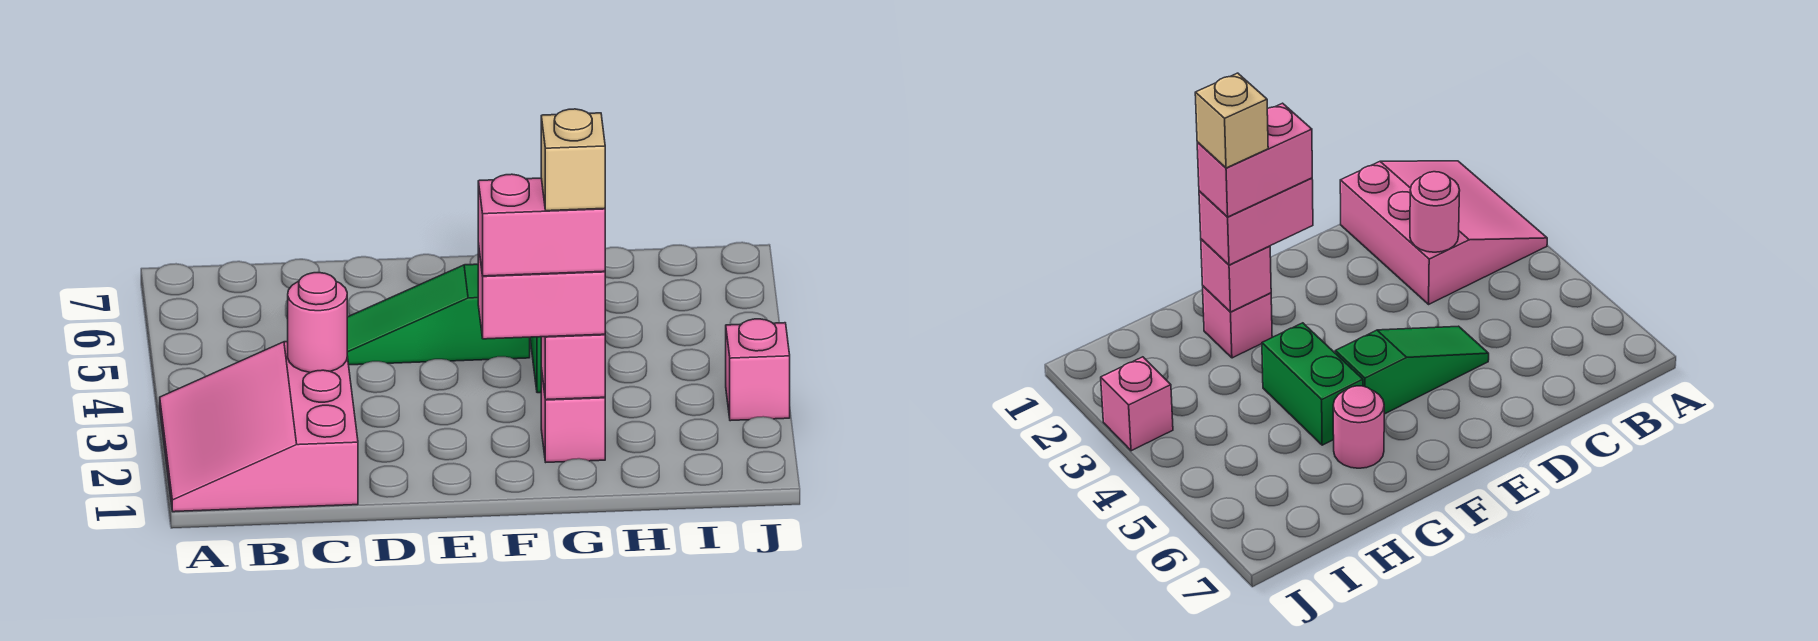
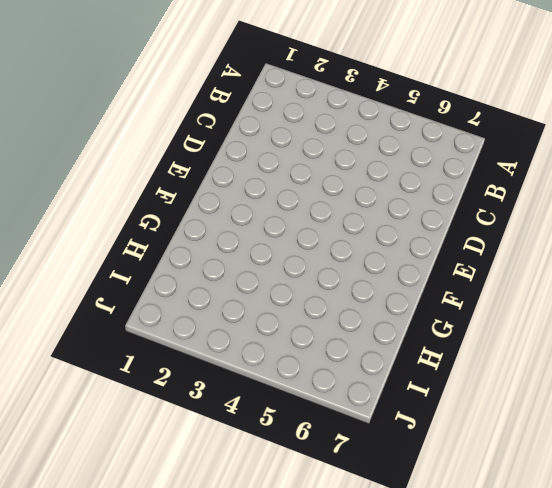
none -> pink slope A1:C3 level 1 top C
none -> green slope D5:F5 level 1 top F

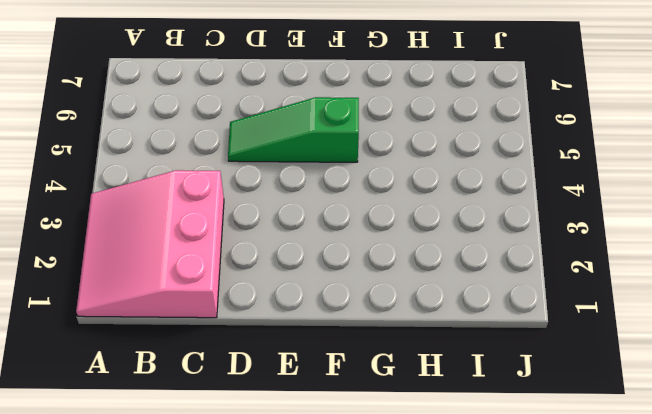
none -> pink brick G2 level 1
none -> green brick G4:G5 level 1

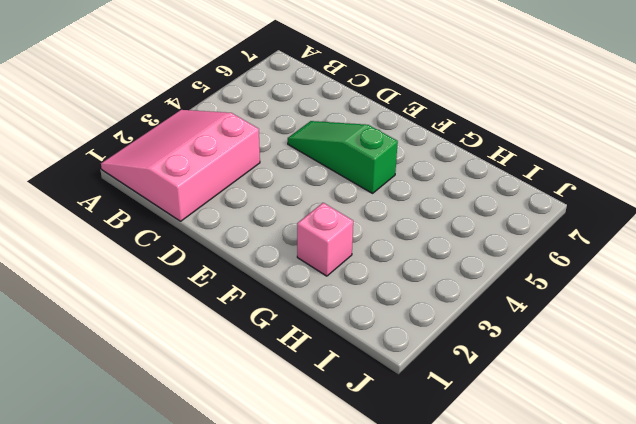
none -> green brick G4:G5 level 1
none -> pink round brick G6 level 1

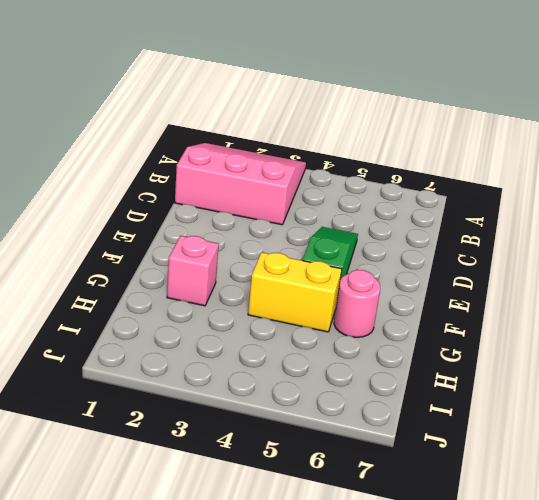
yellow brick G4:G5 level 1 -> green brick G4:G5 level 1
none -> pink brick J3 level 1
none -> pink round brick C3 level 2

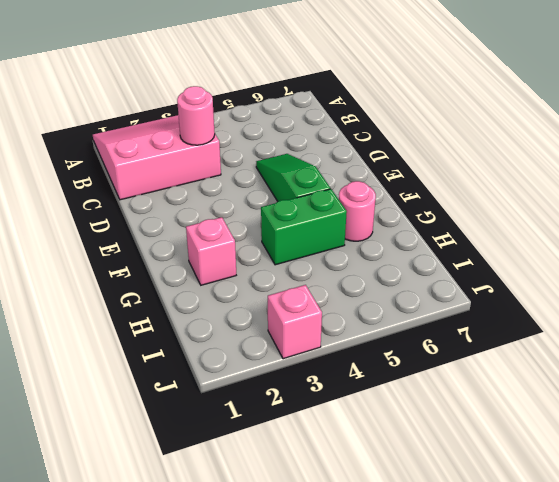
none -> pink brick G2 level 2
none -> pink brick F2:G2 level 3

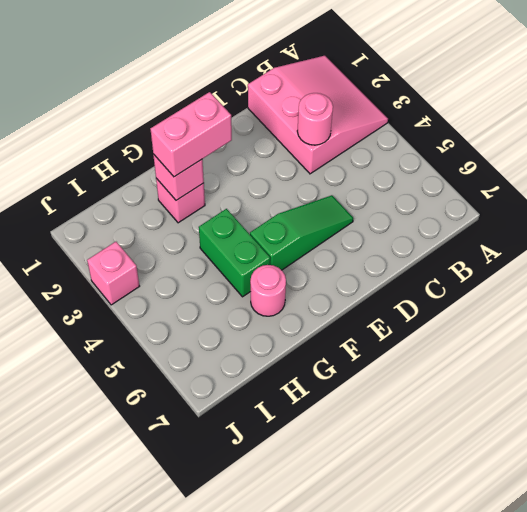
none -> pink brick F2:G2 level 4
none -> tan brick G2 level 5

